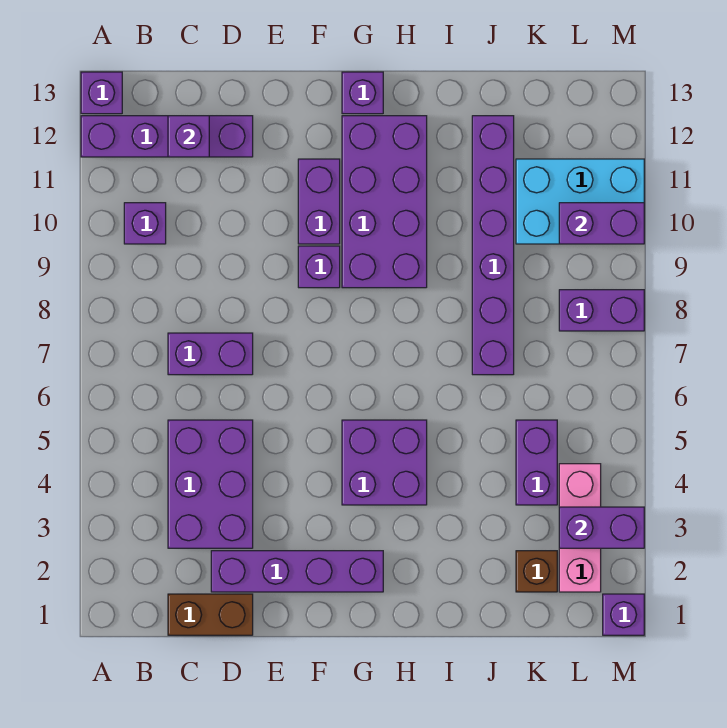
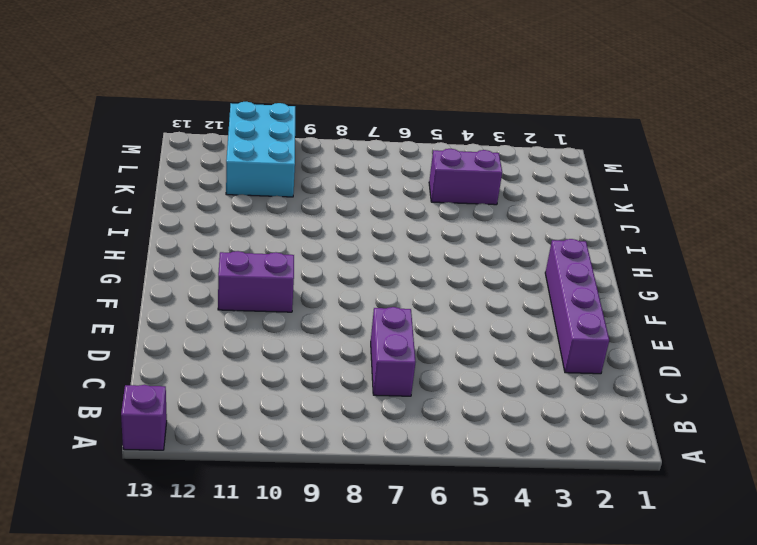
none -> purple brick A12:D12 level 1
none -> purple brick B10 level 1
none -> brown brick C1:D1 level 1

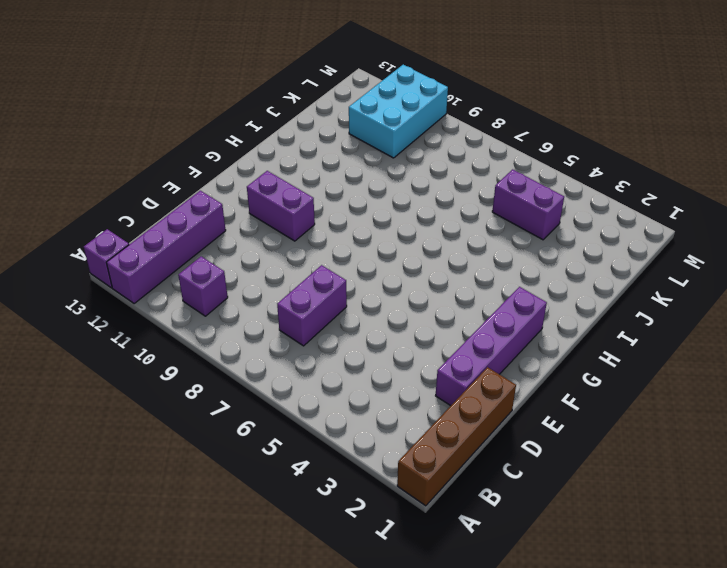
brown brick A1:D1 level 1 -> brown brick C1:D1 level 1
none -> purple brick C3:D5 level 1
none -> purple brick F9 level 1
none -> purple brick G4:H5 level 1

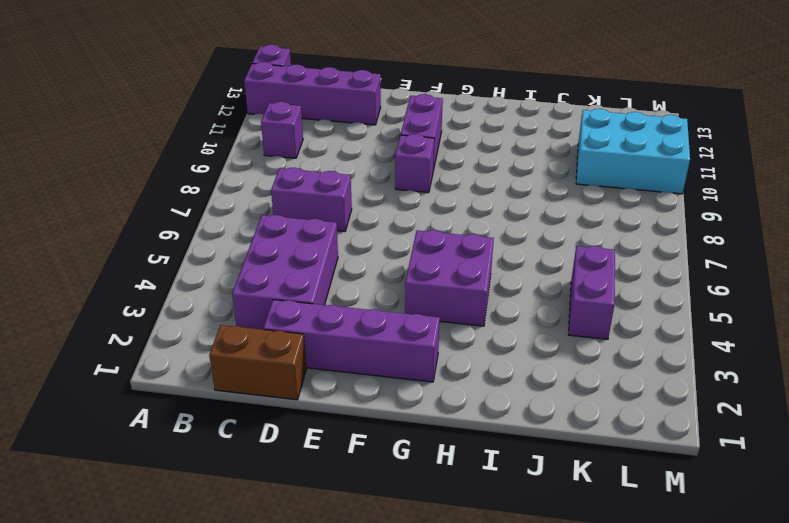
none -> purple brick G9:H12 level 1
none -> purple brick G13 level 1
none -> purple brick J7:J12 level 1

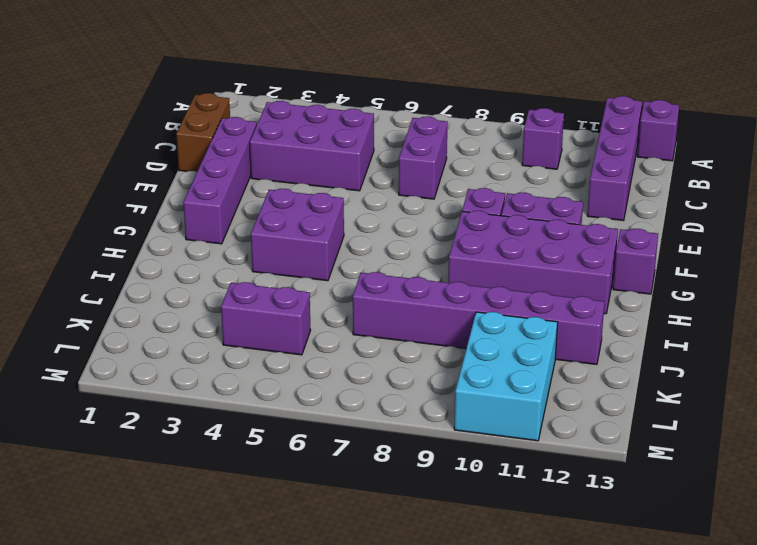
none -> brown brick K2 level 1
none -> pink brick L2:L4 level 1
none -> purple brick L8:M8 level 1

